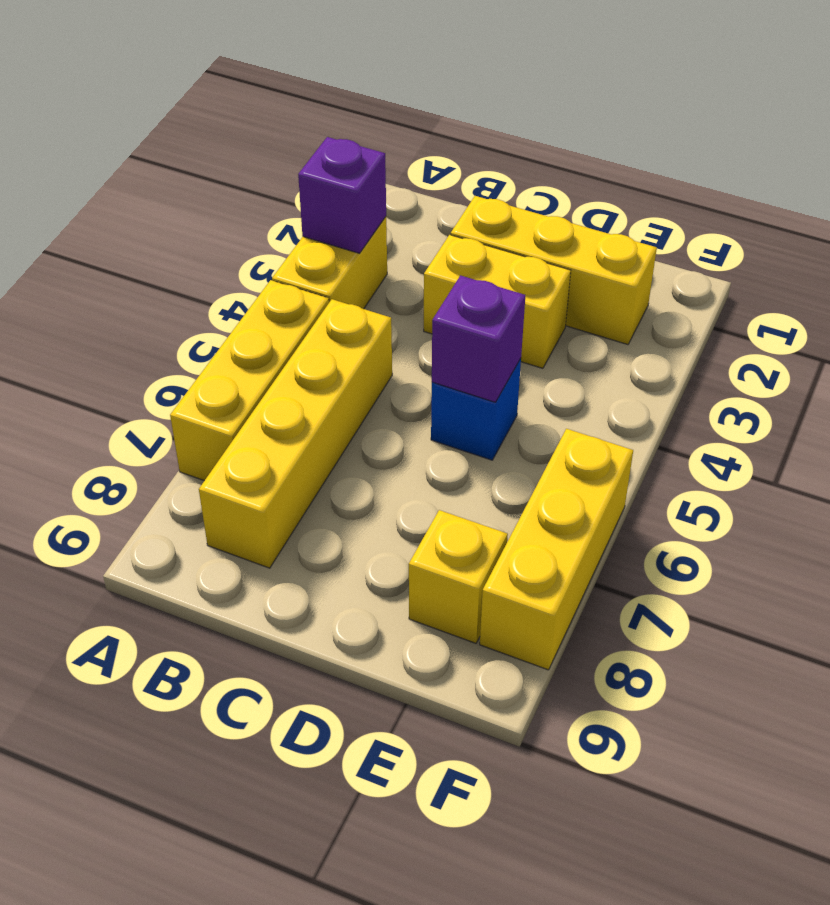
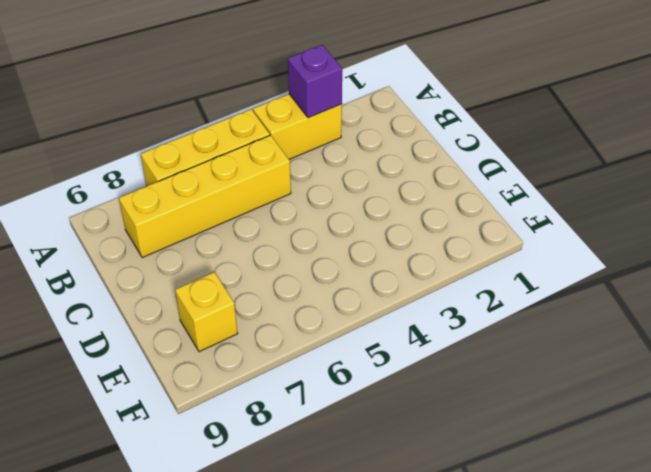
none -> yellow brick C2:E2 level 1
none -> yellow brick C3:D3 level 1

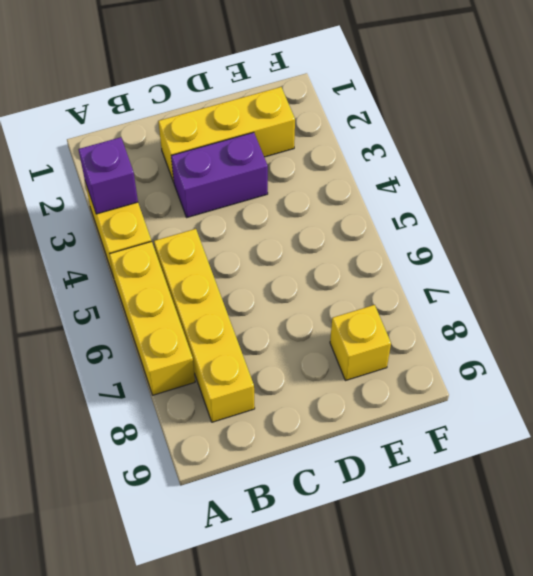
purple brick C3:D3 level 1 -> yellow brick C3:D3 level 1
none -> blue brick D5 level 1
none -> yellow brick F6:F8 level 1

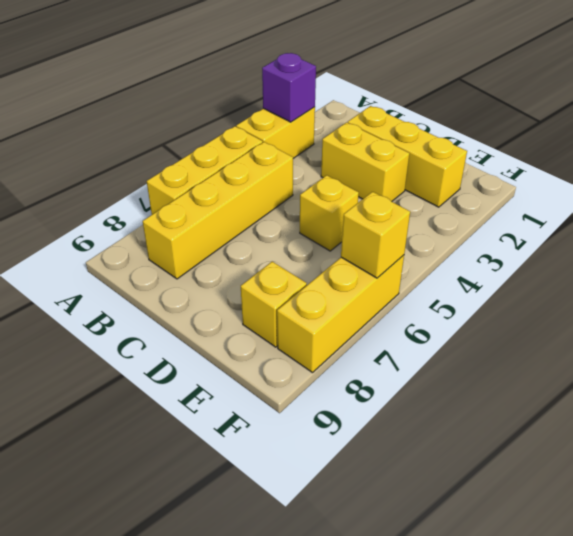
yellow brick D5 level 1 -> blue brick D5 level 1
yellow brick F6 level 2 -> none
none -> purple brick D5 level 2

